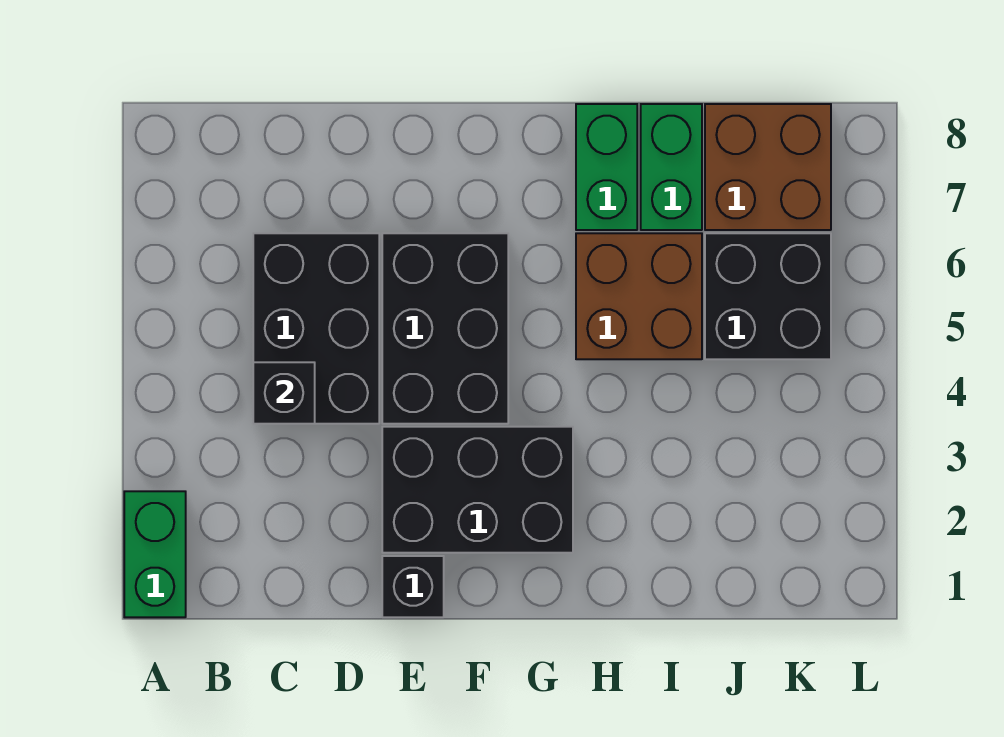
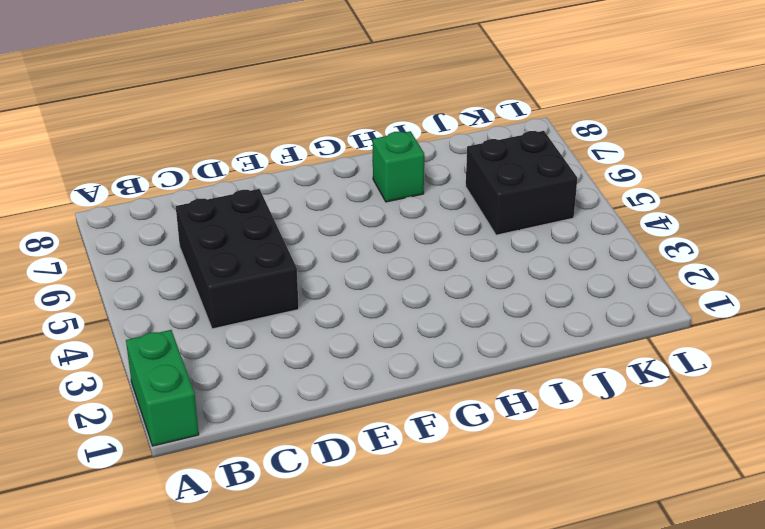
green brick H7 level 1 -> green brick H7:H8 level 1
none -> black brick E1 level 1
none -> black brick E2:G3 level 1

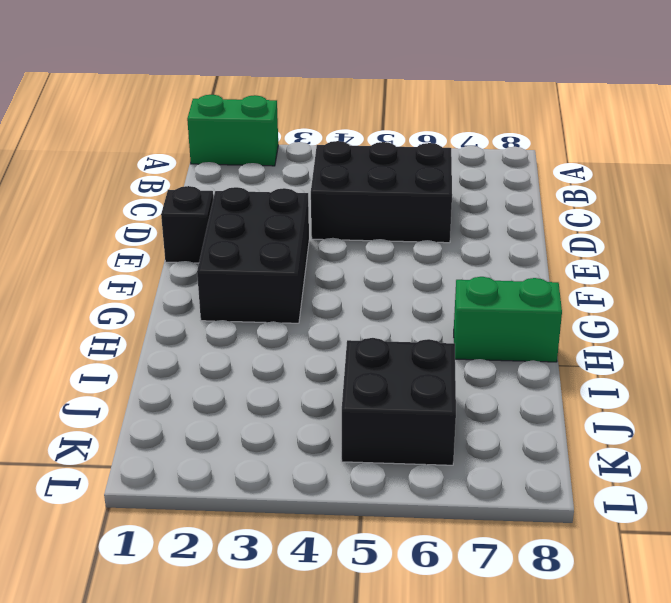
none -> black brick E4:F6 level 1
none -> brown brick H5:I6 level 1

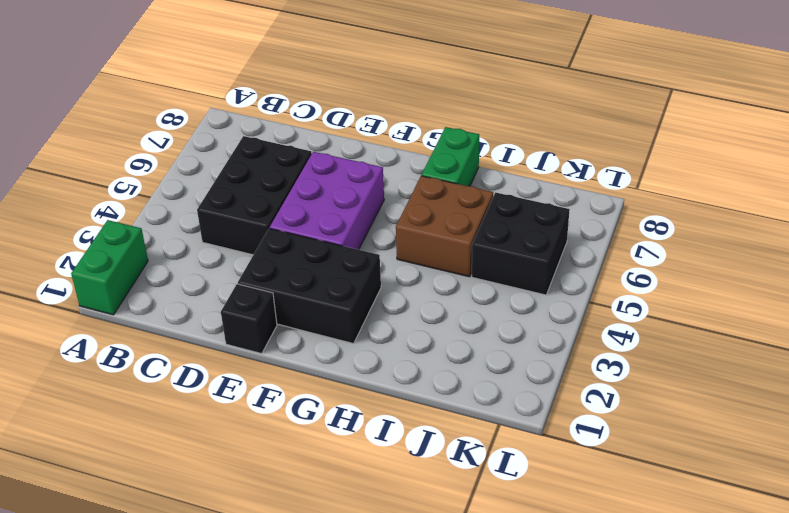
purple brick E4:F6 level 1 -> black brick E4:F6 level 1
none -> green brick I7:I8 level 1
none -> brown brick J7:K8 level 1

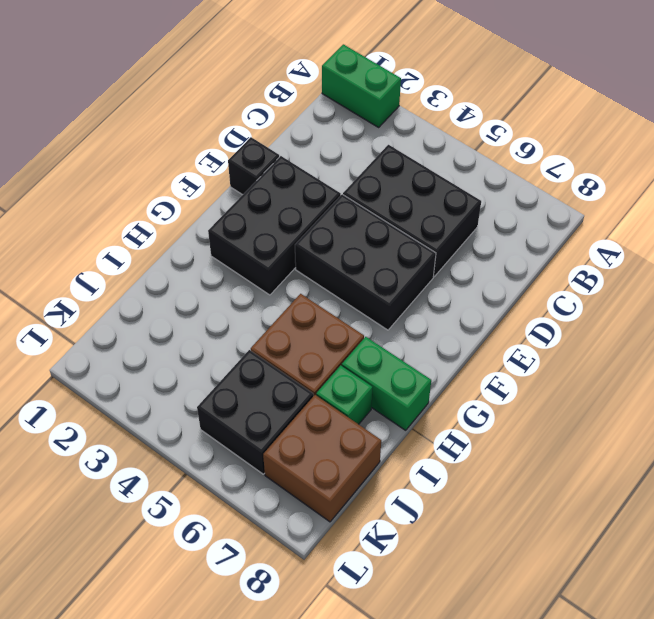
green brick I7 level 1 -> green brick I7:I8 level 1
none -> black brick C4 level 2

